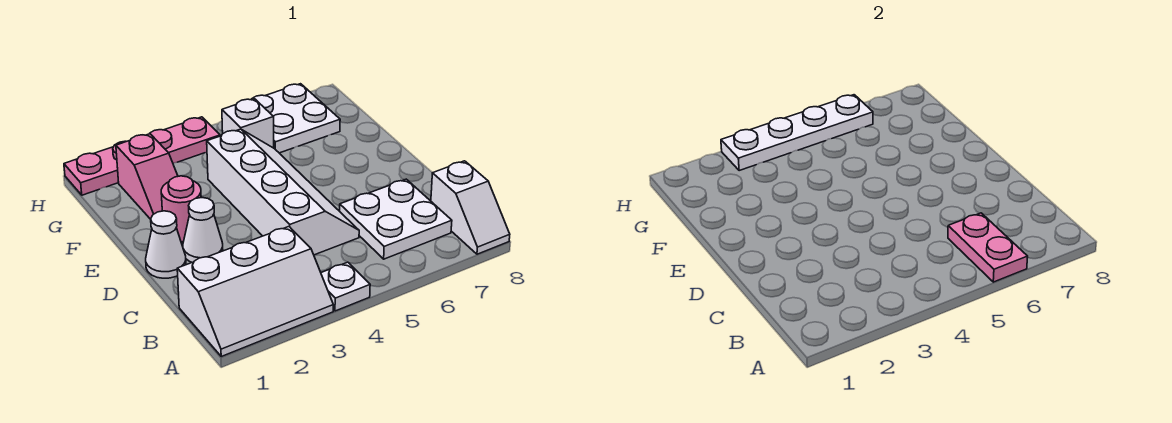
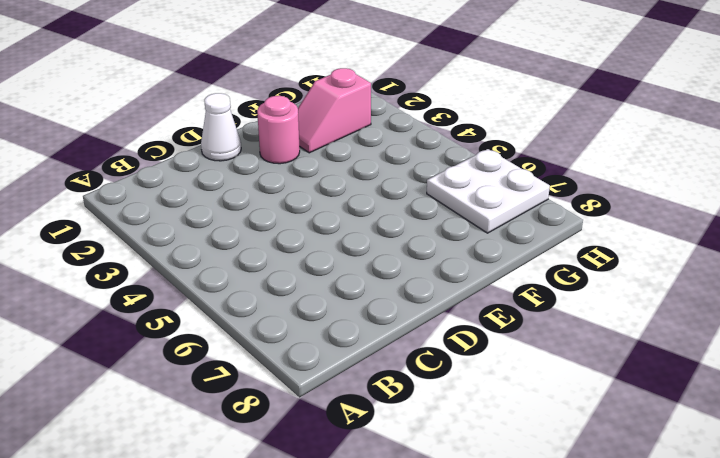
none -> white slope A1:B3 level 1 top B
none -> white plate A4 level 1
none -> white slope A8:B8 level 1 top B

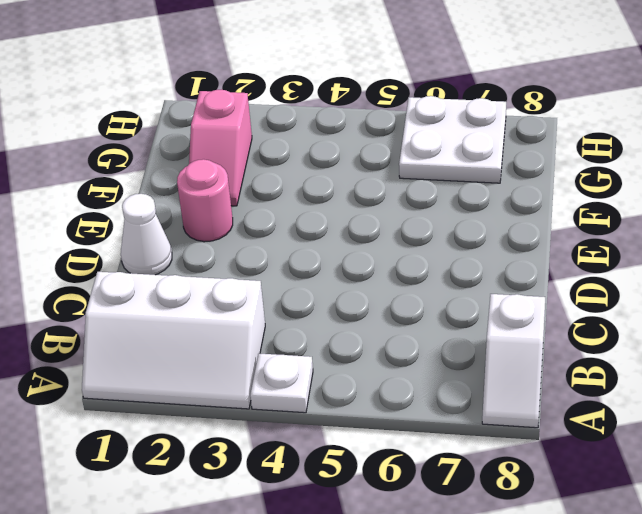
none -> white plate B6:C7 level 1
none -> white slope C4:F5 level 1 top 4
none -> white cone D2 level 1

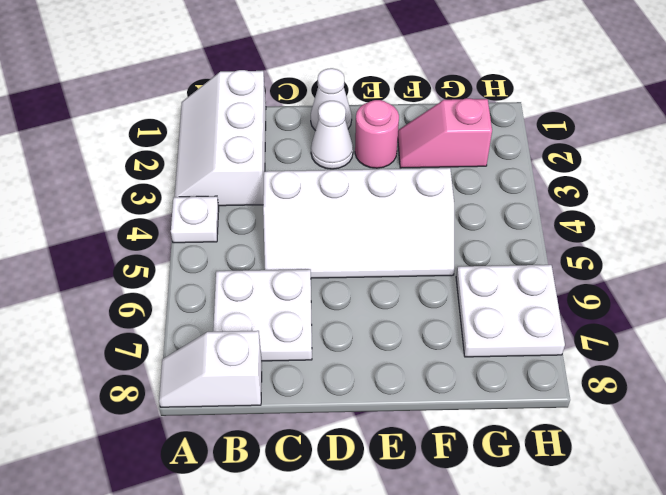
none -> white brick G5 level 1
none -> pink plate H1:H4 level 1
none -> pink plate A6:B6 level 2

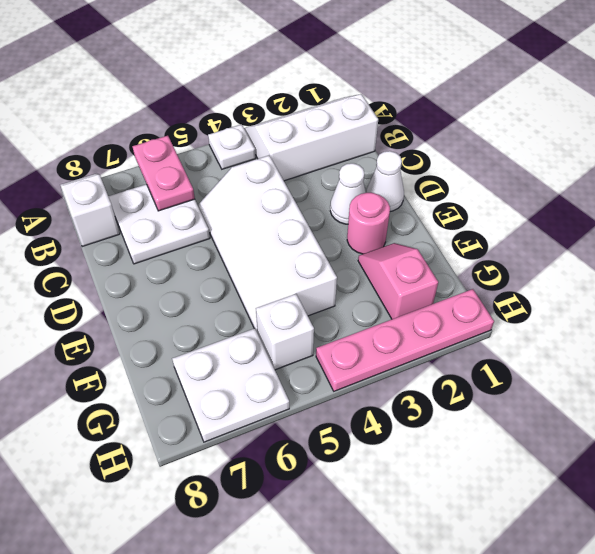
none -> white plate H3:H6 level 2

